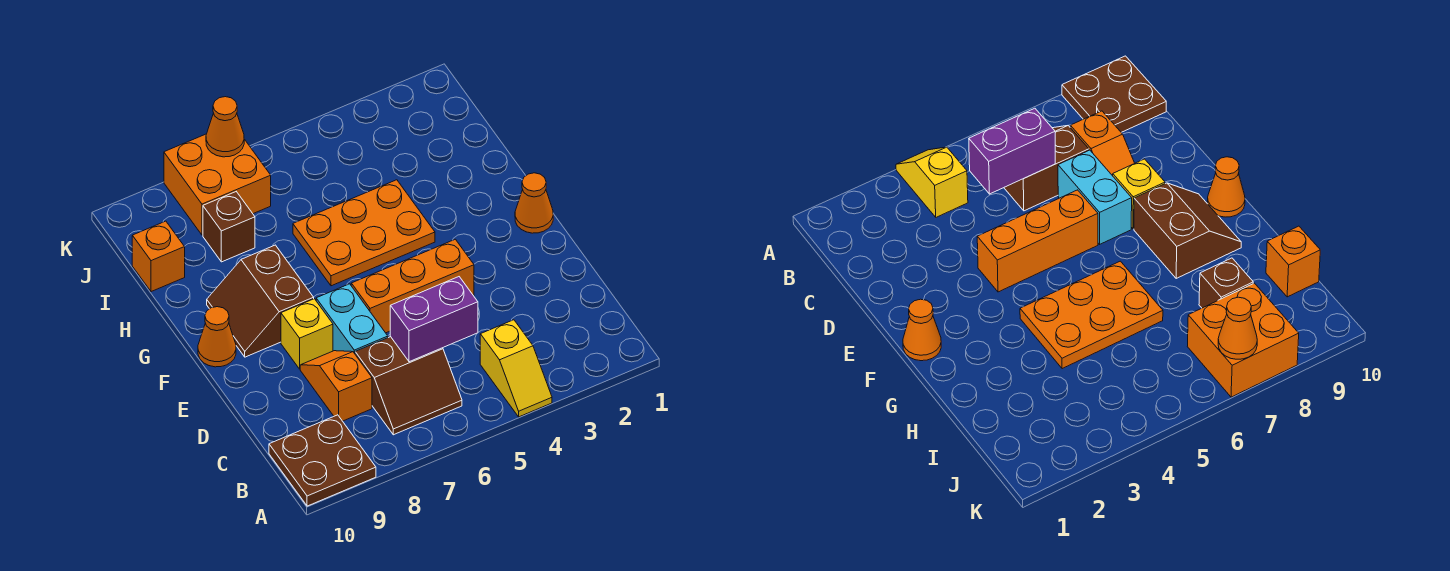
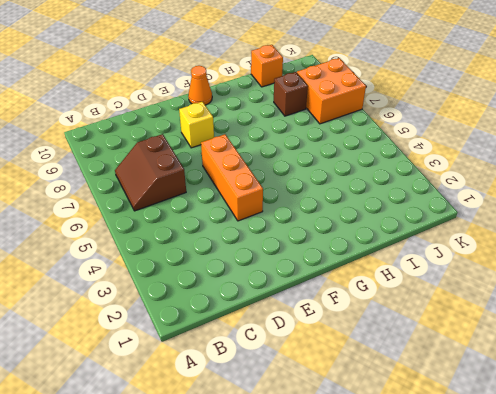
none -> yellow slope A4:B4 level 1 top B
none -> brown plate A9:B10 level 1
none -> orange slope C8:D8 level 1 top C

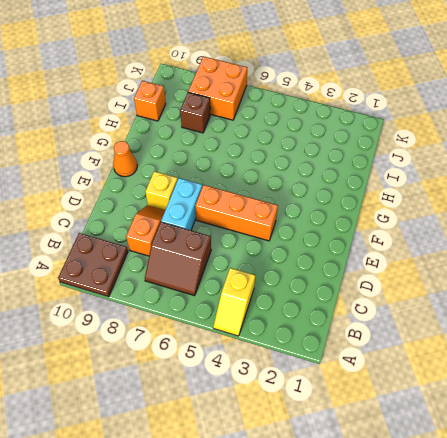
none -> orange cone F1 level 1
none -> brown slope F8:G9 level 1 top 8
none -> orange plate G4:H6 level 1

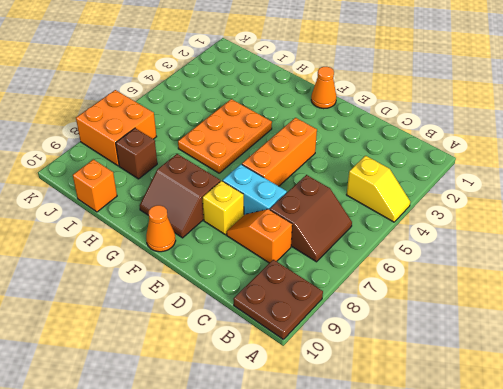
none -> purple brick C5:C6 level 2
none -> orange cone K7 level 2

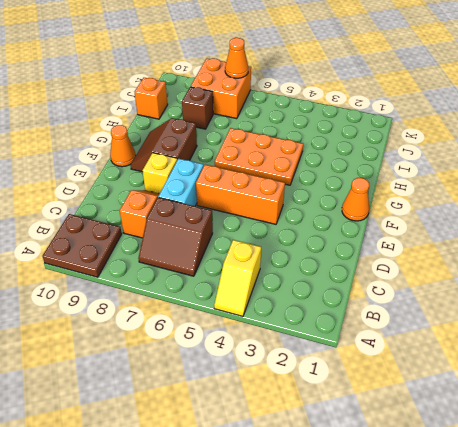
none -> purple brick C5:C6 level 2

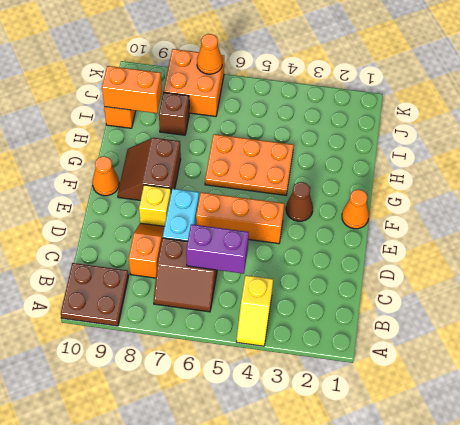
brown cone F3 level 1 -> none
orange brick I9:I10 level 2 -> none

